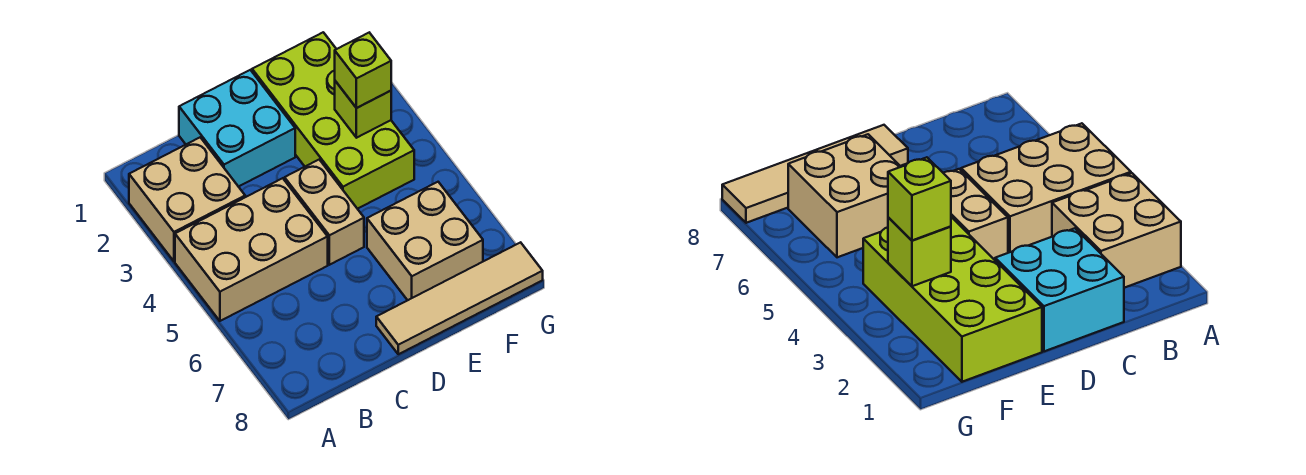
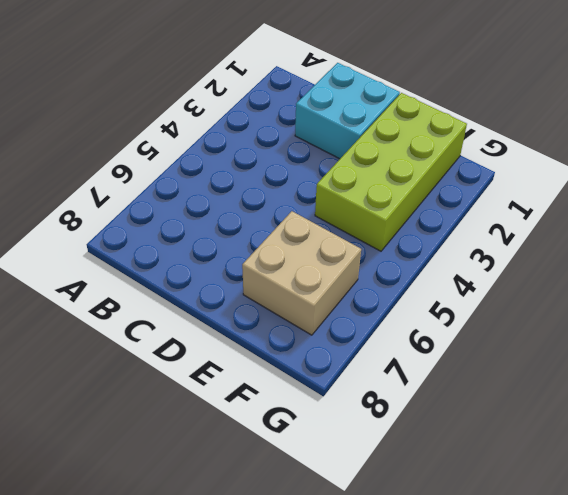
none -> tan brick A2:B3 level 1
none -> tan brick A4:C5 level 1

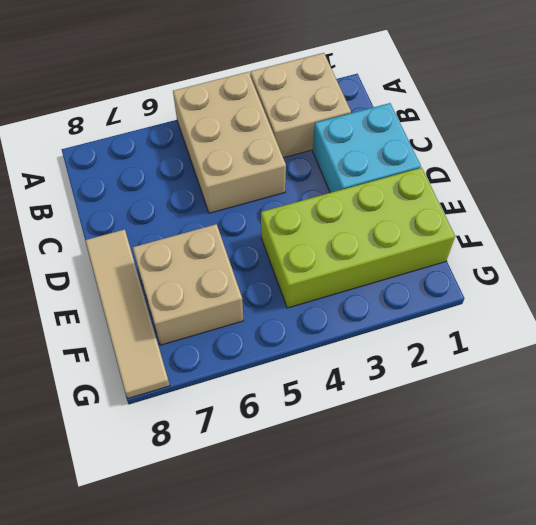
none -> tan brick D4:D5 level 1
none -> lime brick F3 level 2

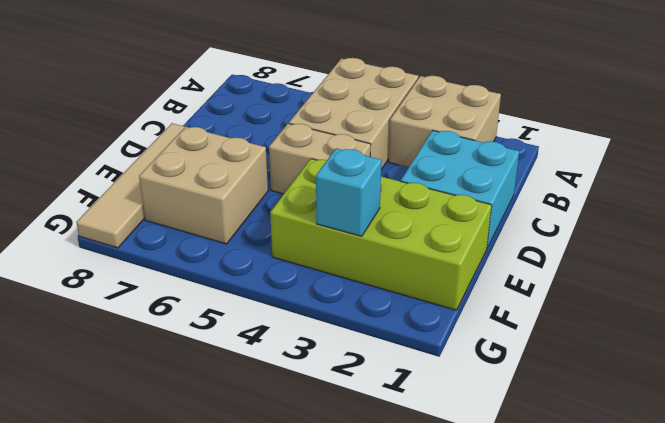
cyan brick F3 level 2 -> lime brick F3 level 2
none -> lime brick F3 level 3

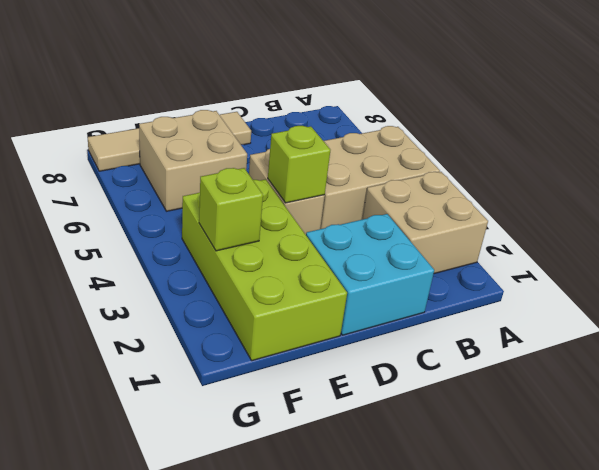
lime brick D4 level 2 -> lime brick F3 level 3

